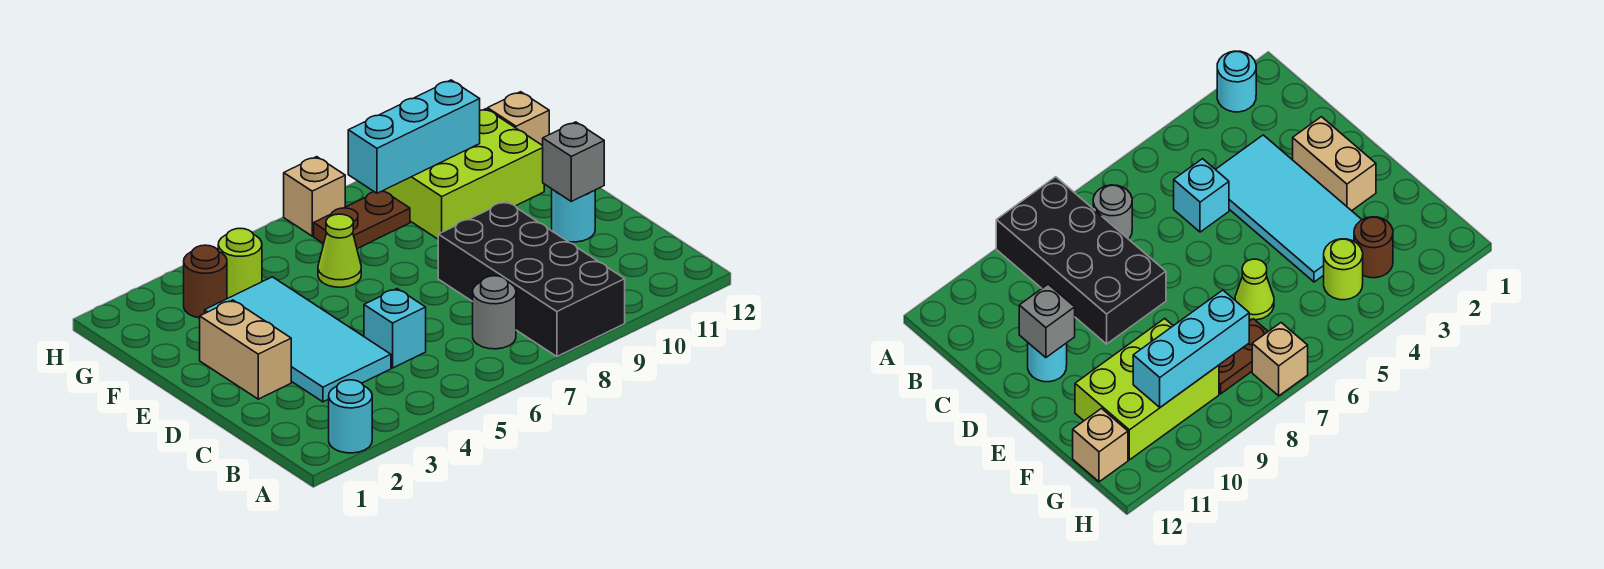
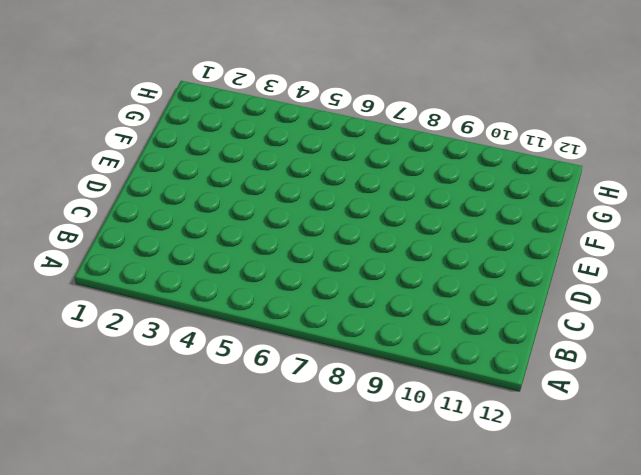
none -> cyan round brick A2 level 1
none -> black brick A8:D9 level 1
none -> grey round brick B7 level 1

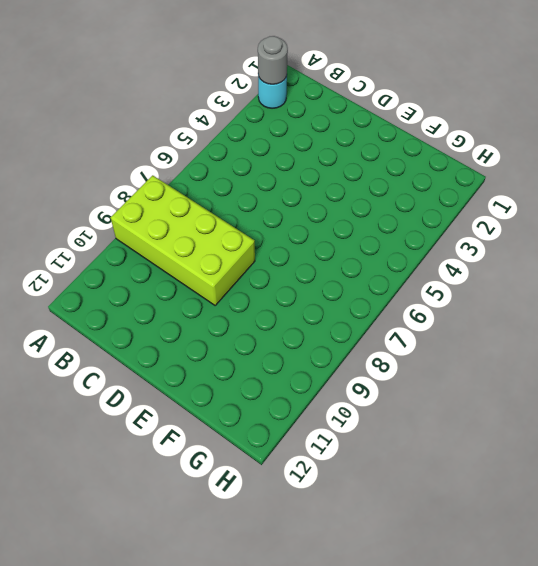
grey round brick A2 level 2 -> grey round brick B7 level 1
lime brick A8:D9 level 1 -> black brick A8:D9 level 1
none -> cyan tile C3:F4 level 1
none -> cyan brick C5 level 1
none -> tan brick D2:E2 level 1

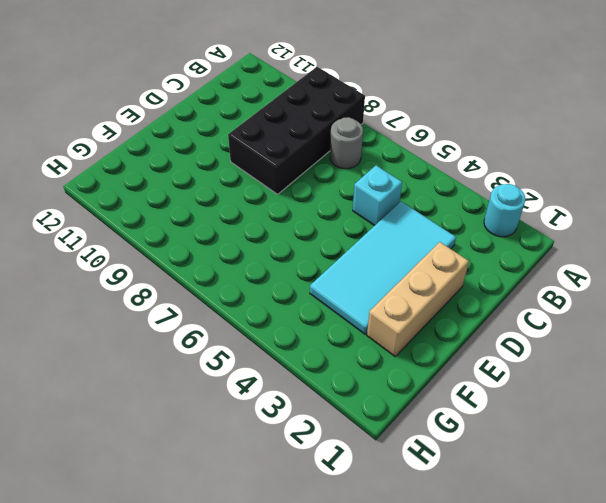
tan brick D2:F2 level 1 -> tan brick D2:E2 level 1
none -> cyan round brick D11 level 1
none -> lime cone F6 level 1
none -> lime brick F9:G11 level 1

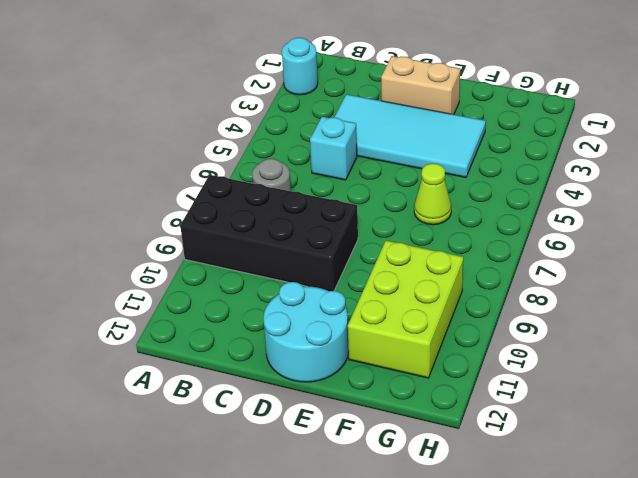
cyan round brick D11:E12 level 1 -> cyan round brick D11 level 1
none -> brown round brick G3 level 1
none -> lime round brick G4 level 1
none -> brown plate G7:G8 level 1

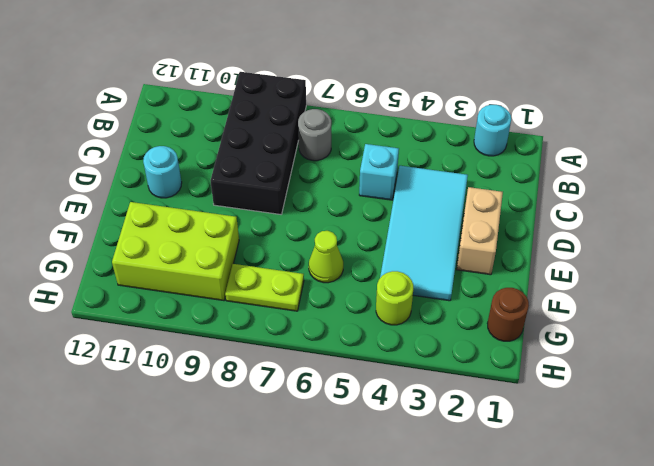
brown round brick G1 level 1 -> brown round brick G3 level 1
lime plate G7:G8 level 1 -> brown plate G7:G8 level 1
none -> tan brick G12 level 1
none -> tan brick H7 level 1
none -> grey brick D11 level 2

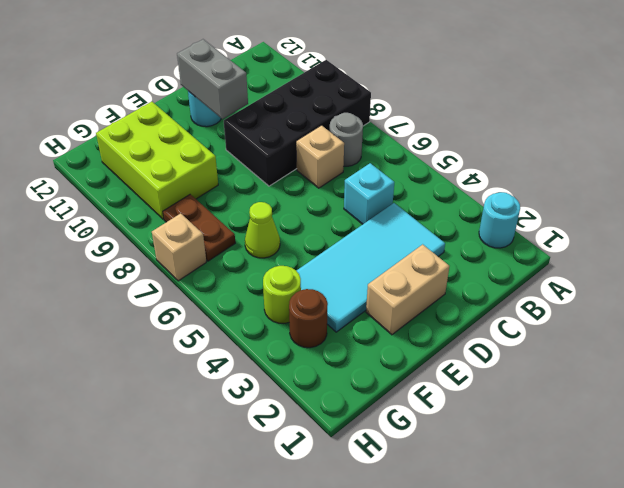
tan brick C7 level 1 -> tan brick G12 level 1
grey brick D10:D11 level 2 -> grey brick D11 level 2
none -> cyan brick G8:G10 level 2

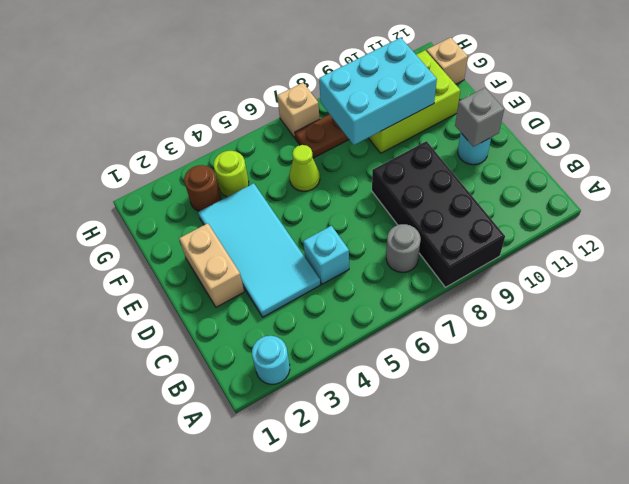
cyan brick F8:G10 level 2 -> cyan brick G8:G10 level 2

